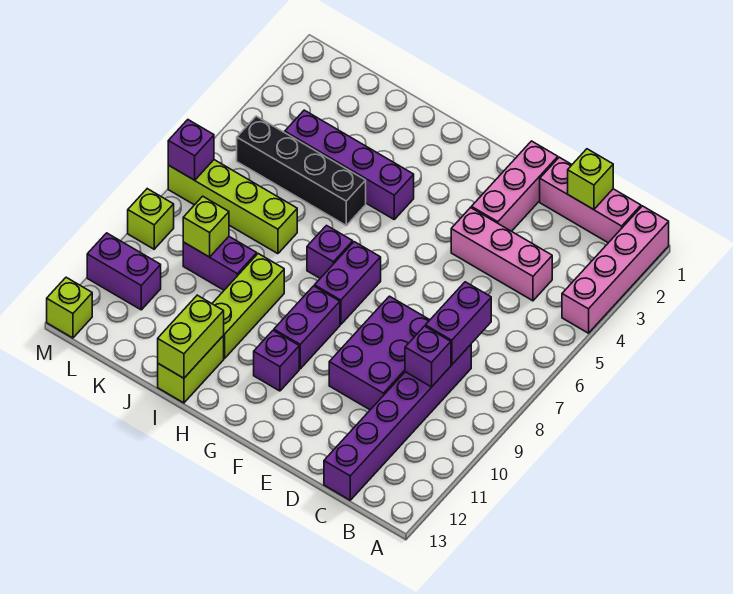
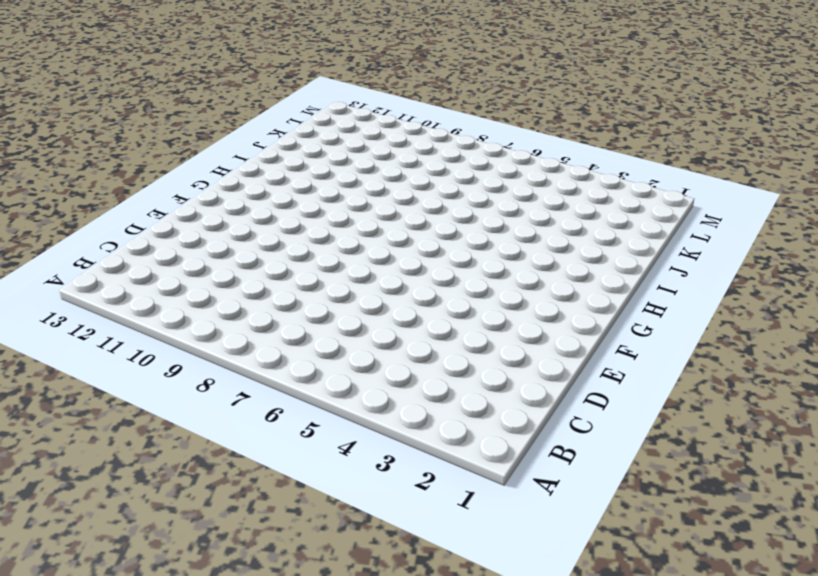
none -> pink brick A1:A4 level 1
none -> pink brick B1:D1 level 1
none -> pink brick C4:E4 level 1

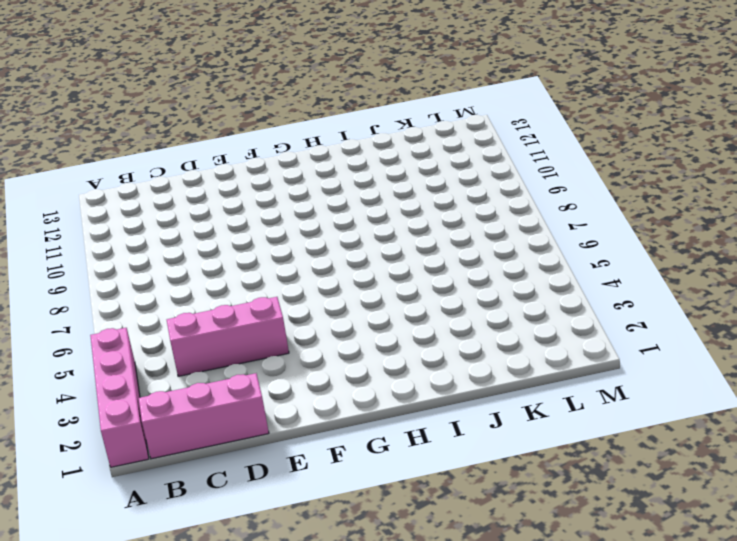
none -> purple brick C8:C13 level 1
none -> purple brick D8:E10 level 1
none -> pink brick E1:E3 level 1

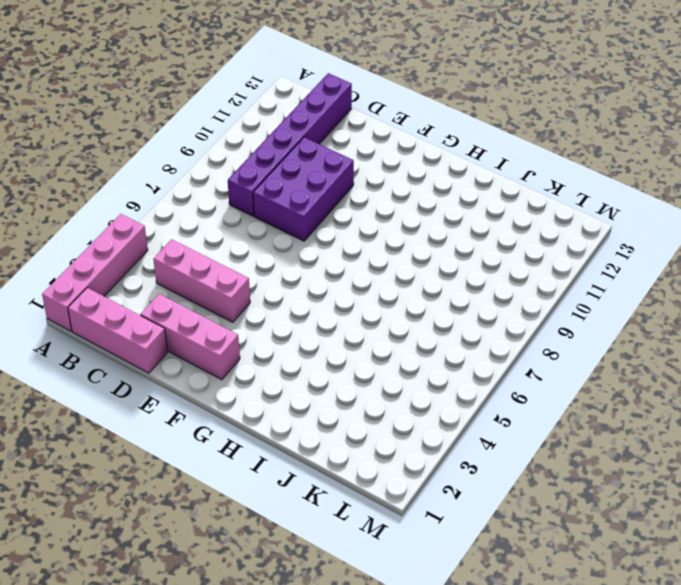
pink brick D2:F2 level 1 -> pink brick E1:E3 level 1
none -> purple brick G7:G8 level 1
none -> purple brick G9:G10 level 1
none -> purple brick G11 level 1

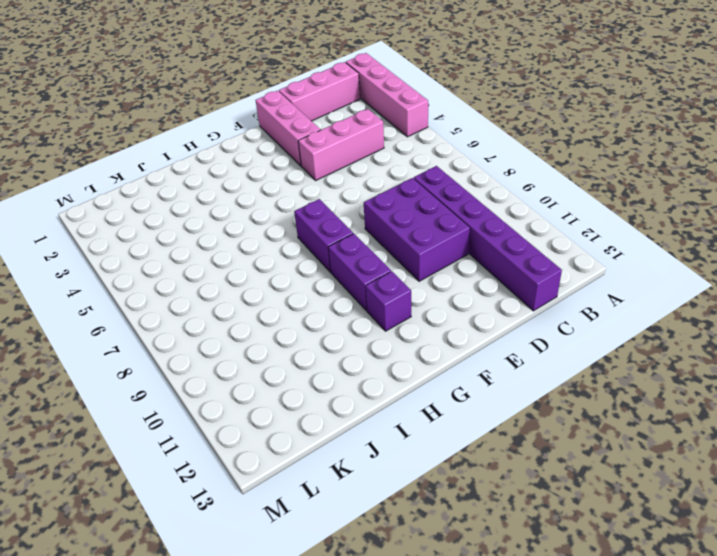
none -> purple brick H4:K4 level 1
none -> purple brick H7 level 1
none -> black brick I5:L5 level 1

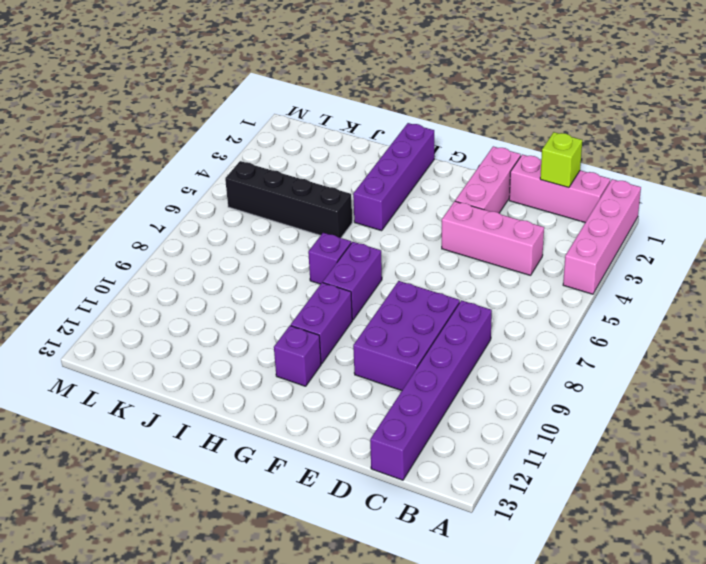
purple brick H1:H4 level 1 -> purple brick H4:K4 level 1
none -> lime brick I9:I11 level 1
none -> lime brick I12:I13 level 1
none -> lime brick J7:M7 level 1

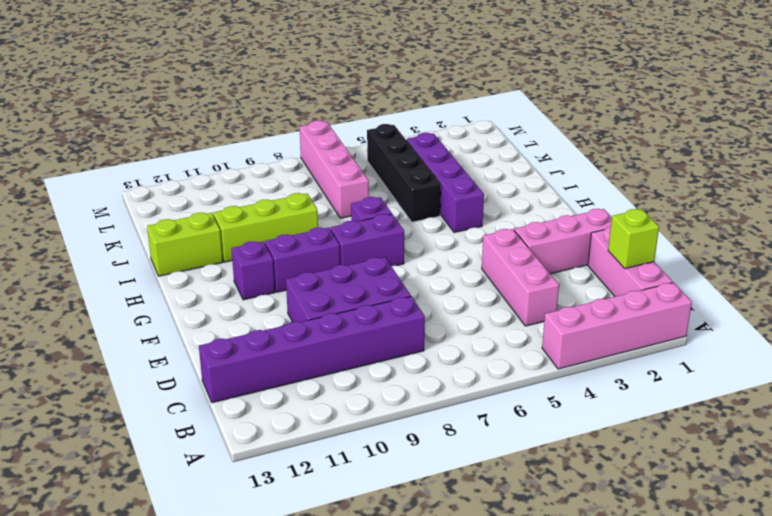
pink brick J7:M7 level 1 -> lime brick J7:M7 level 1
none -> purple brick J9:K9 level 1
none -> purple brick L11:M11 level 1
none -> lime brick M9 level 1

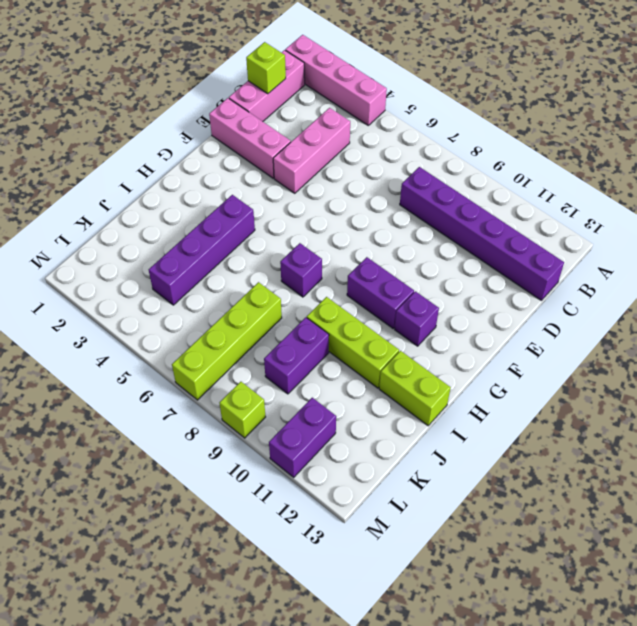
none -> purple brick D8:E10 level 1
none -> purple brick G7:G8 level 1
none -> black brick I5:L5 level 1

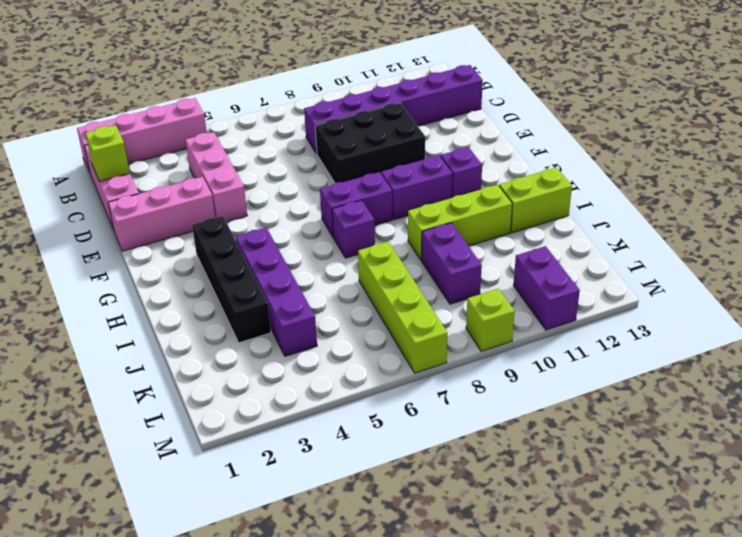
black brick D8:E10 level 1 -> purple brick D8:E10 level 1
black brick G3:J3 level 1 -> black brick I5:L5 level 1
none -> lime brick M13 level 1
none -> purple brick C7:C8 level 2
none -> purple brick C9 level 2

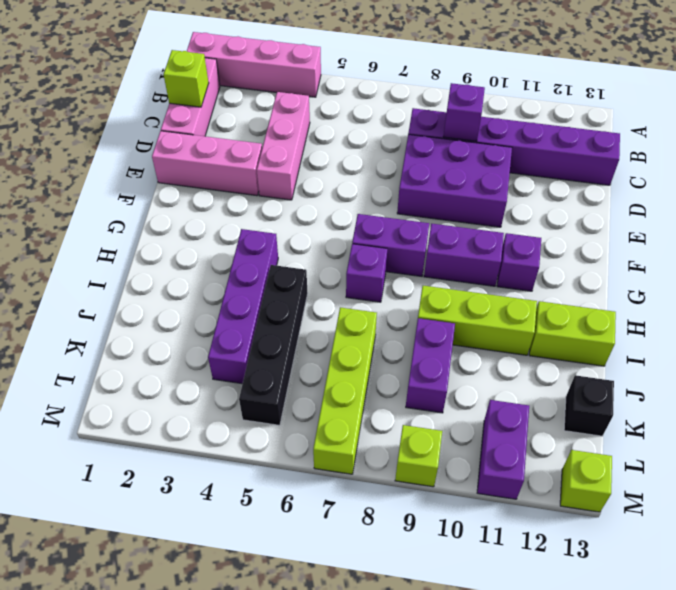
black brick K13 level 1 -> none
none -> purple brick C7:C8 level 2
none -> lime brick I12:I13 level 2
none -> lime brick K9 level 2

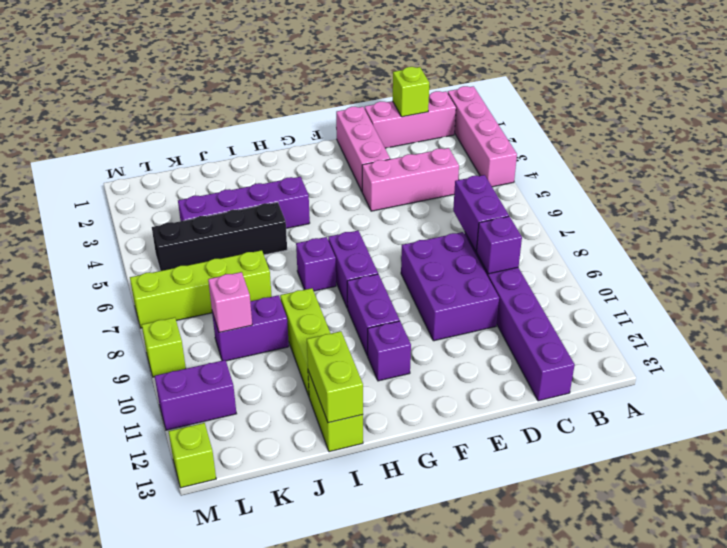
pink brick K9 level 2 -> lime brick K9 level 2
none -> purple brick M7 level 2

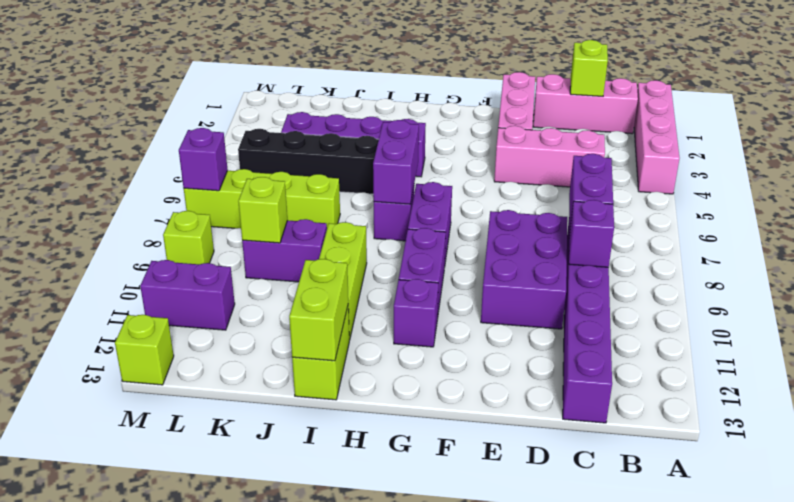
purple brick H6:H7 level 2 -> none

